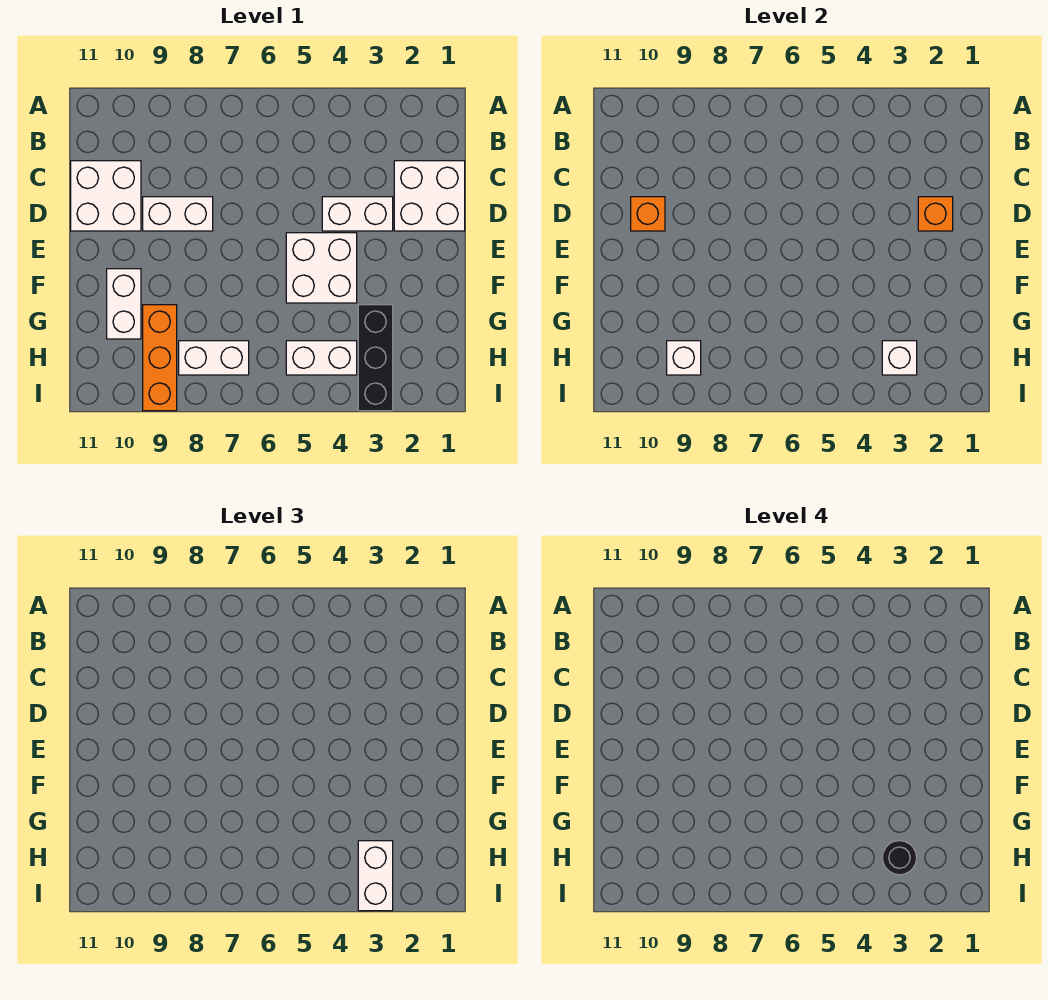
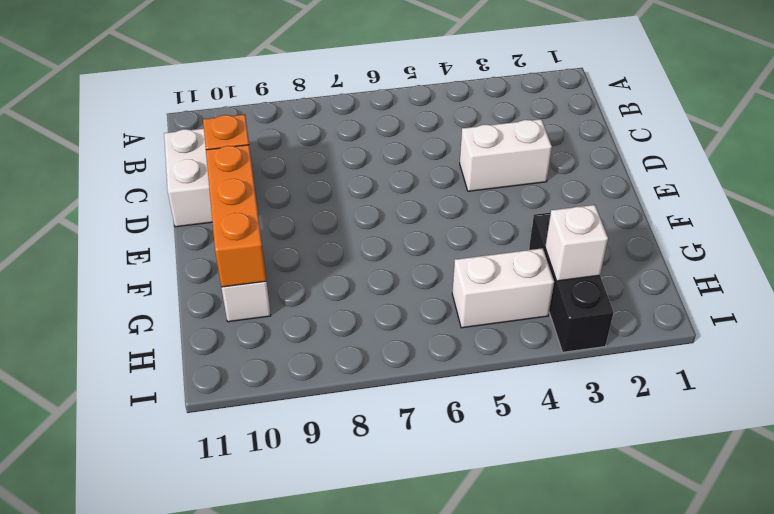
orange brick E10:G10 level 2 -> orange brick G9:I9 level 1
none -> white brick C1:D2 level 1
none -> white brick D8:D9 level 1
none -> white brick E4:F5 level 1

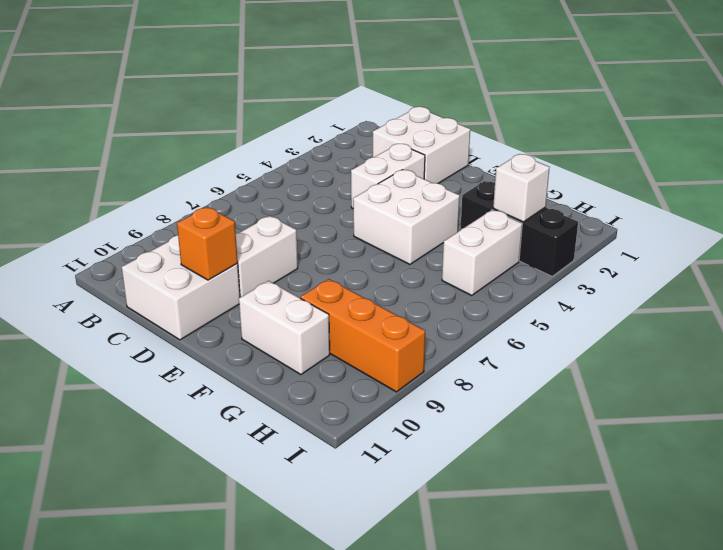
none -> white brick H7:H8 level 1
none -> orange brick D2 level 2
none -> white brick H9 level 2

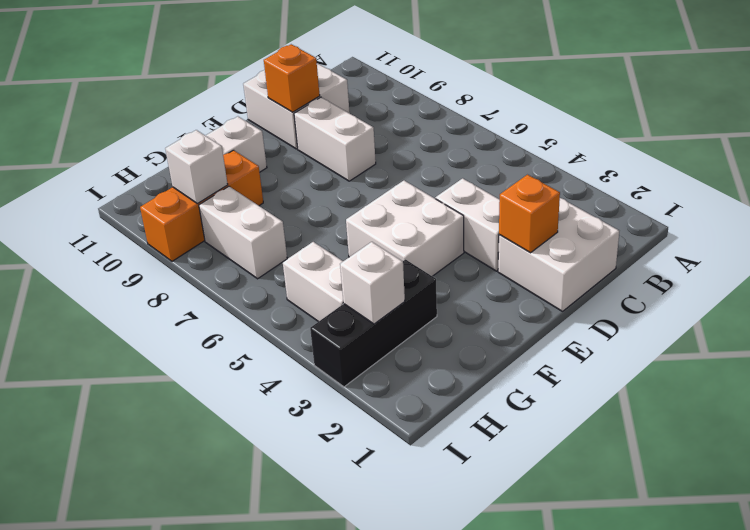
none -> white brick H3:I3 level 3
none -> black round brick H3 level 4

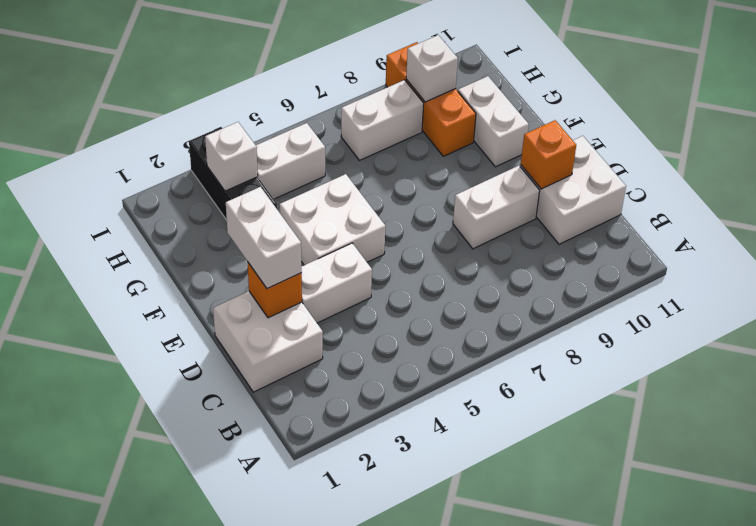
white brick D2:E2 level 3 -> white brick H3:I3 level 3
none -> black round brick H3 level 4

